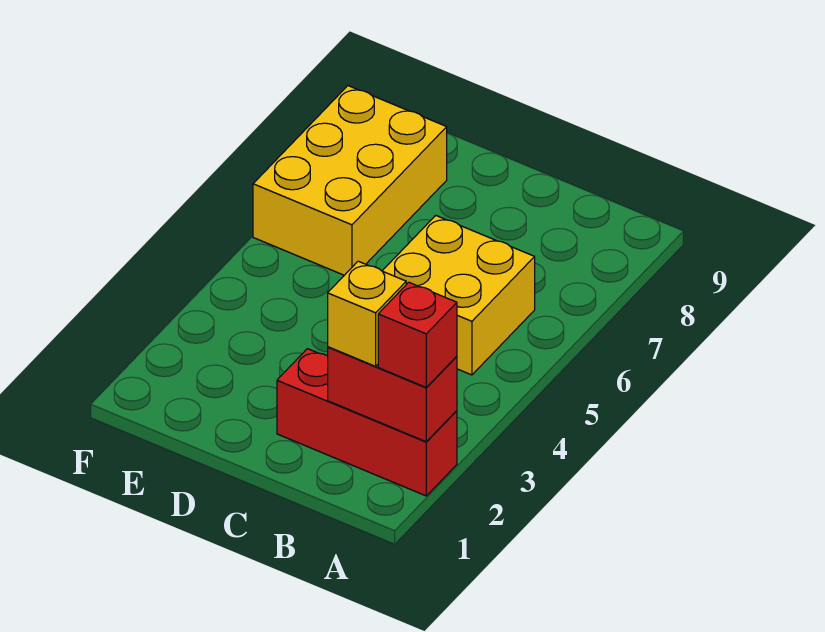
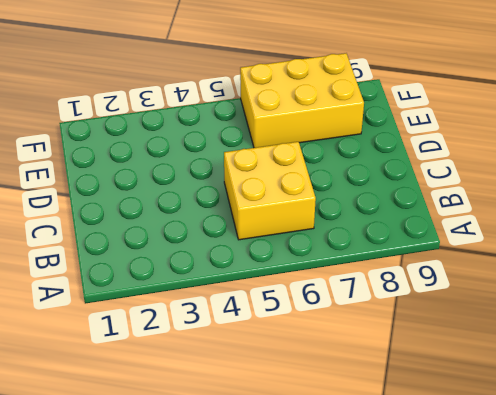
none -> red brick A2:C2 level 1
none -> red brick A2:B2 level 2

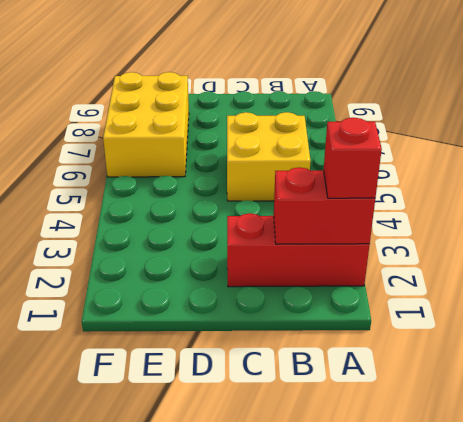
none -> yellow brick B2 level 3

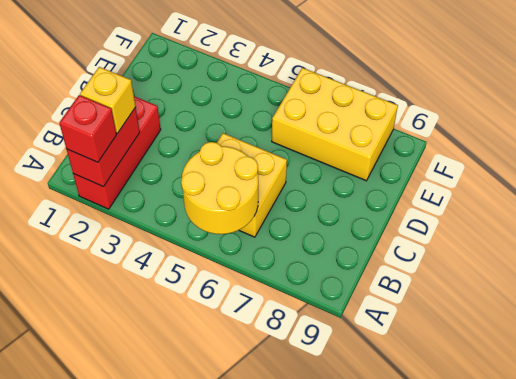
yellow round brick A5:B6 level 2 -> none

